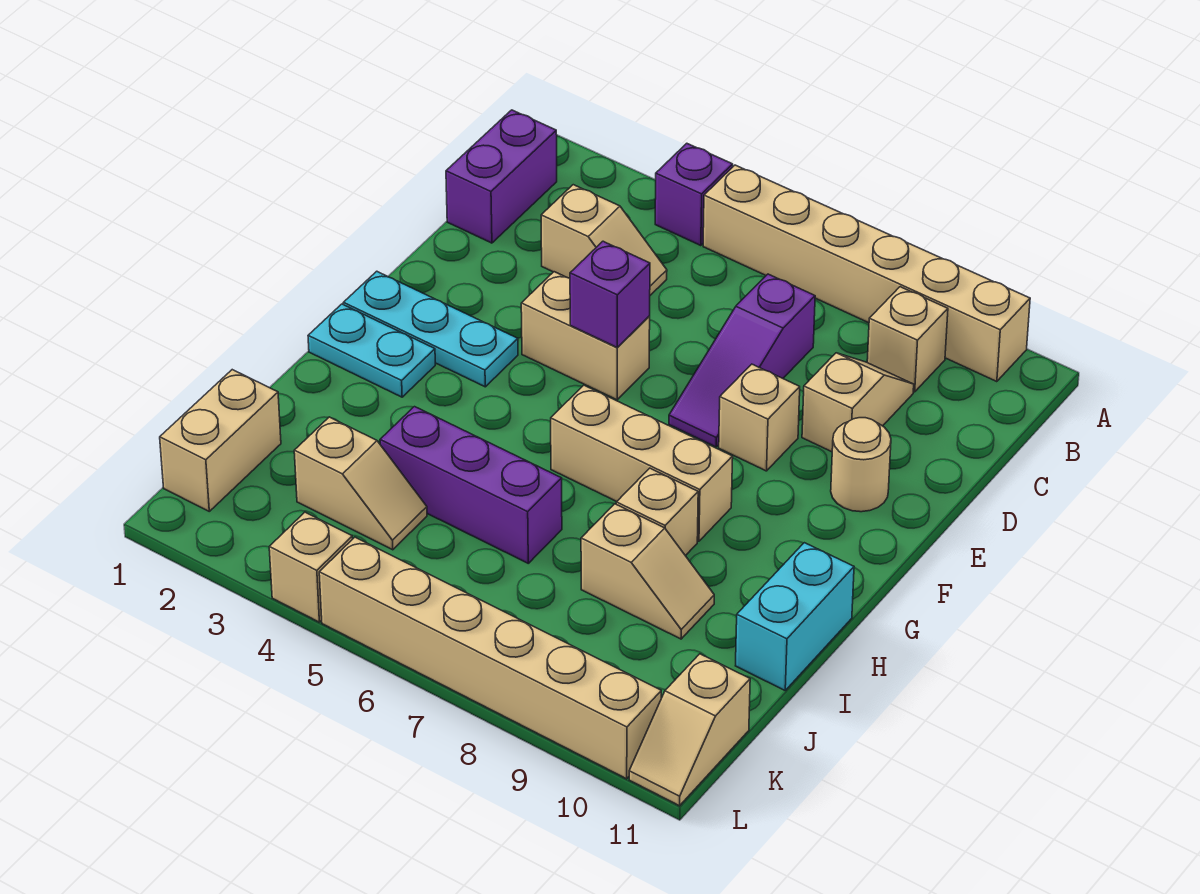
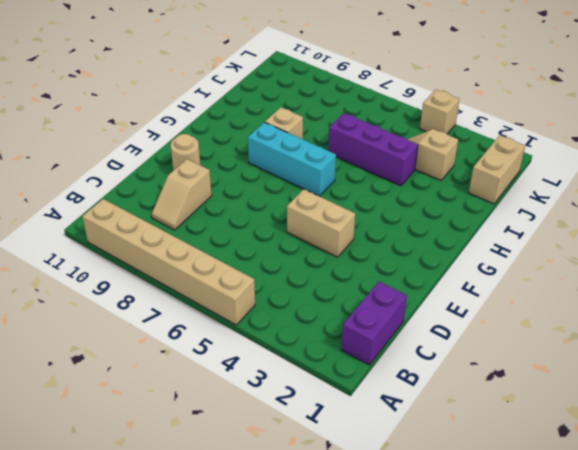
cyan brick G6:G8 level 1 -> tan brick G6:G8 level 1
none -> purple brick A4 level 1
none -> tan brick B9 level 1
none -> tan slope C3:C4 level 1 top 3

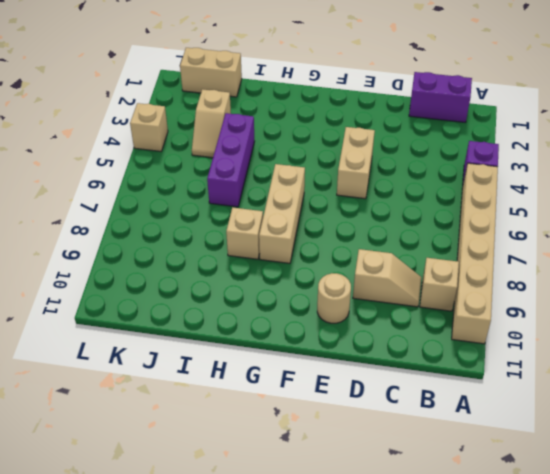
none -> tan slope C3:C4 level 1 top 3
none -> purple slope C7:E7 level 1 top C
none -> tan brick E8 level 1

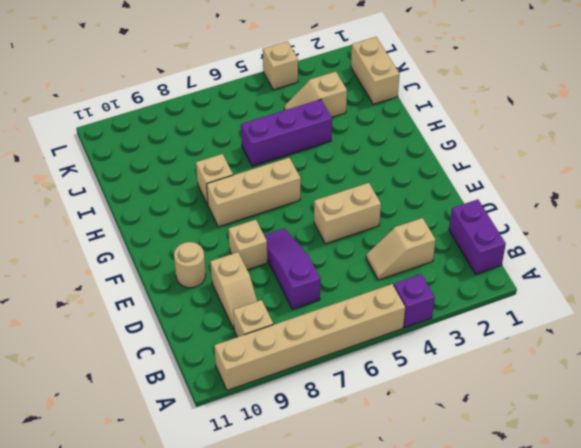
none -> cyan plate F1:F3 level 1
none -> cyan plate G1:G2 level 1
none -> cyan brick H11:I11 level 1

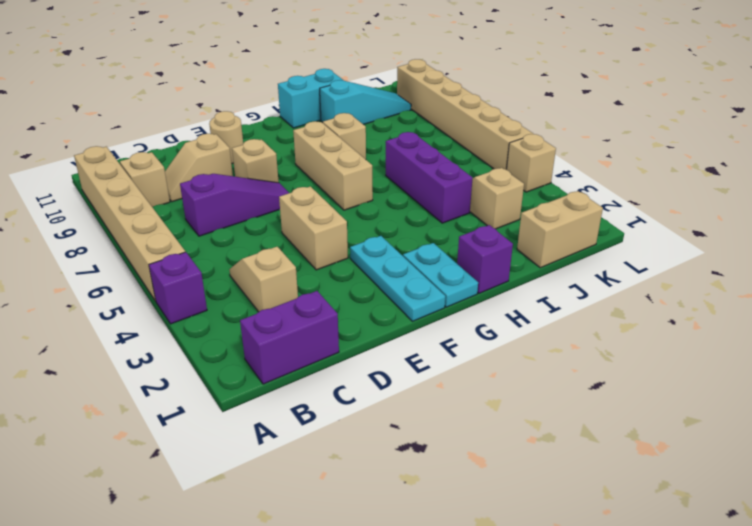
purple brick H1 level 1 -> purple brick E5 level 2
cyan slope I10:K10 level 1 top I -> none
none -> tan slope I8:I9 level 1 top 8
none -> tan slope K11:L11 level 1 top K

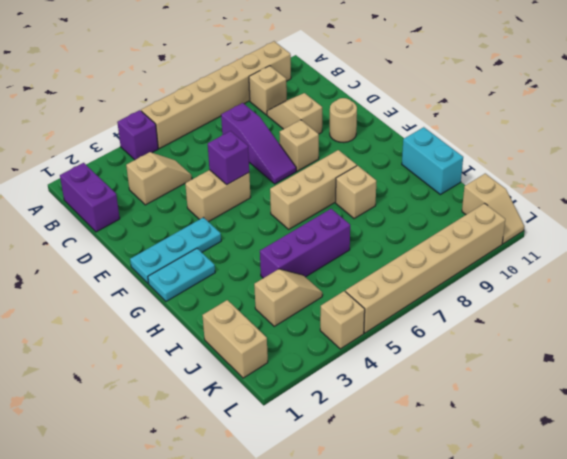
none -> tan slope I8:I9 level 1 top 8

